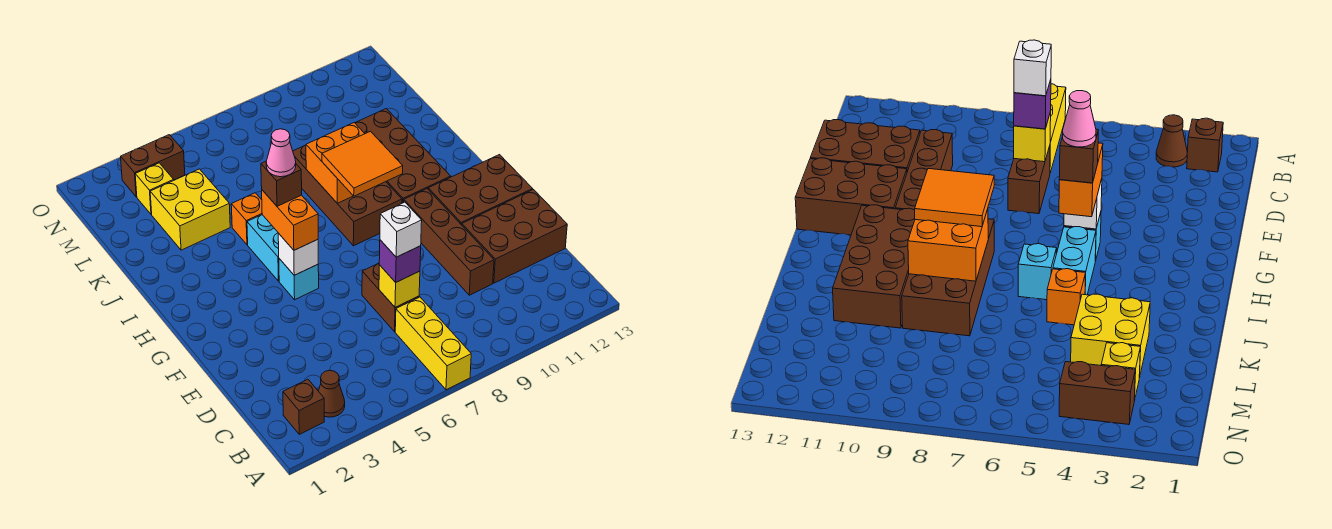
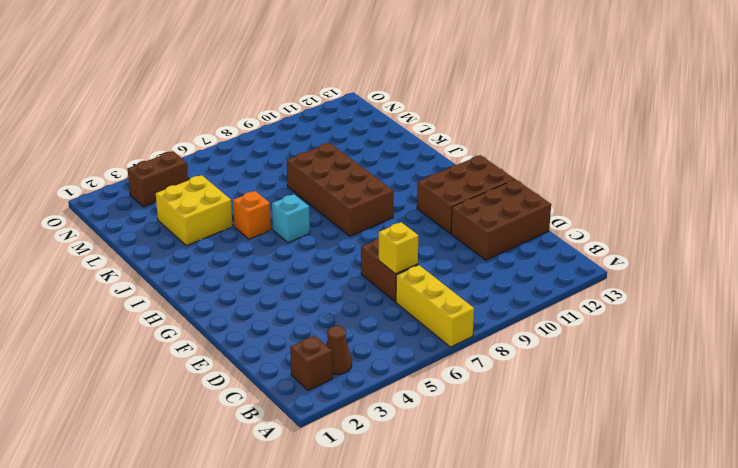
none -> brown brick D10:G10 level 1
none -> cyan brick G5 level 1
none -> cyan brick H5:I5 level 1

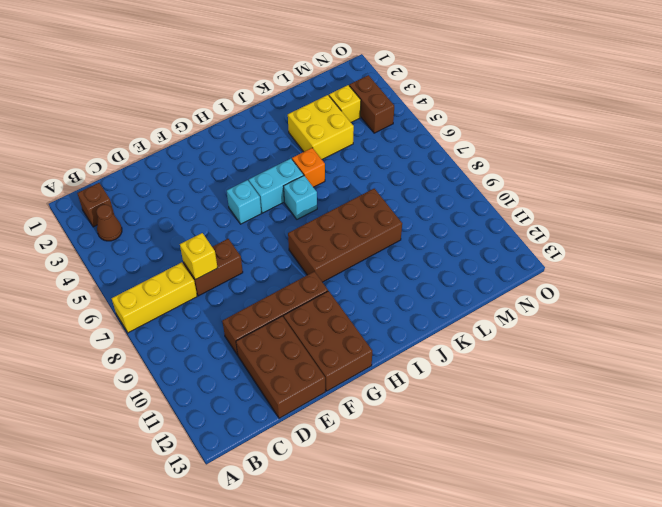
none -> brown brick H10:K11 level 1
none -> white brick G5 level 2
none -> orange brick I8:J9 level 2

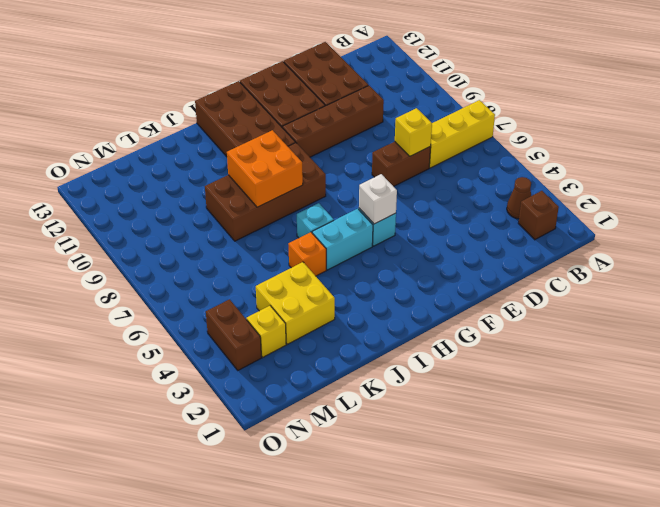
brown brick H10:I13 level 1 -> brown brick H10:K11 level 1
none -> purple brick D7 level 3
none -> orange brick G5:H5 level 3
none -> orange tile H8:I9 level 3

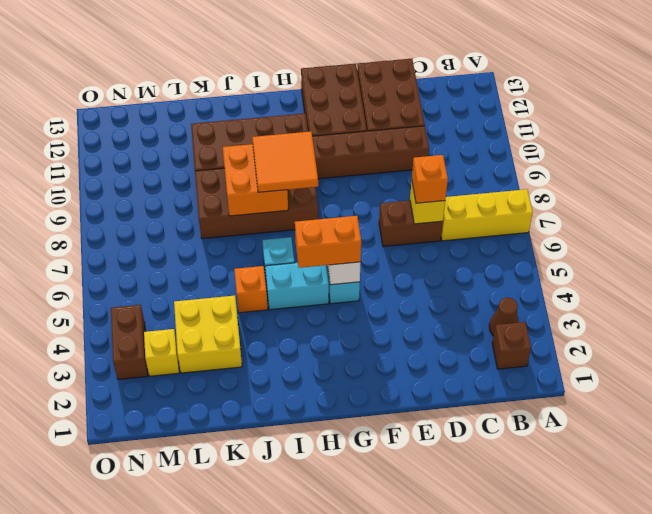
orange brick D7 level 3 -> purple brick D7 level 3
none -> white brick D7 level 4
none -> brown brick H5 level 4
none -> pink cone H5 level 5

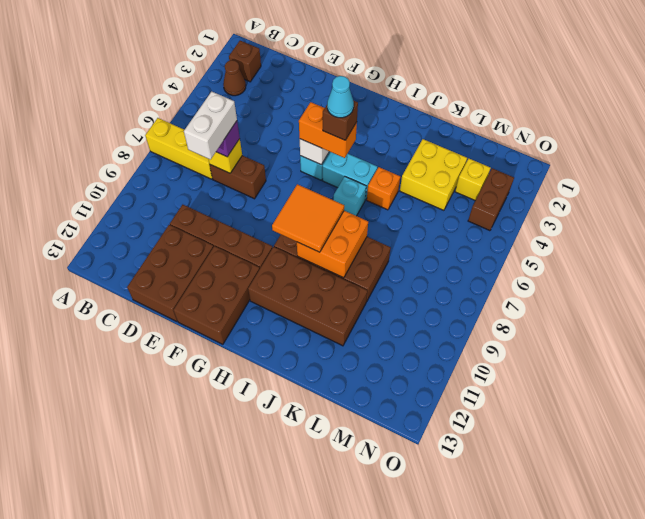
white brick D7:D8 level 4 -> white brick D7 level 4
cyan cone H5 level 5 -> pink cone H5 level 5

